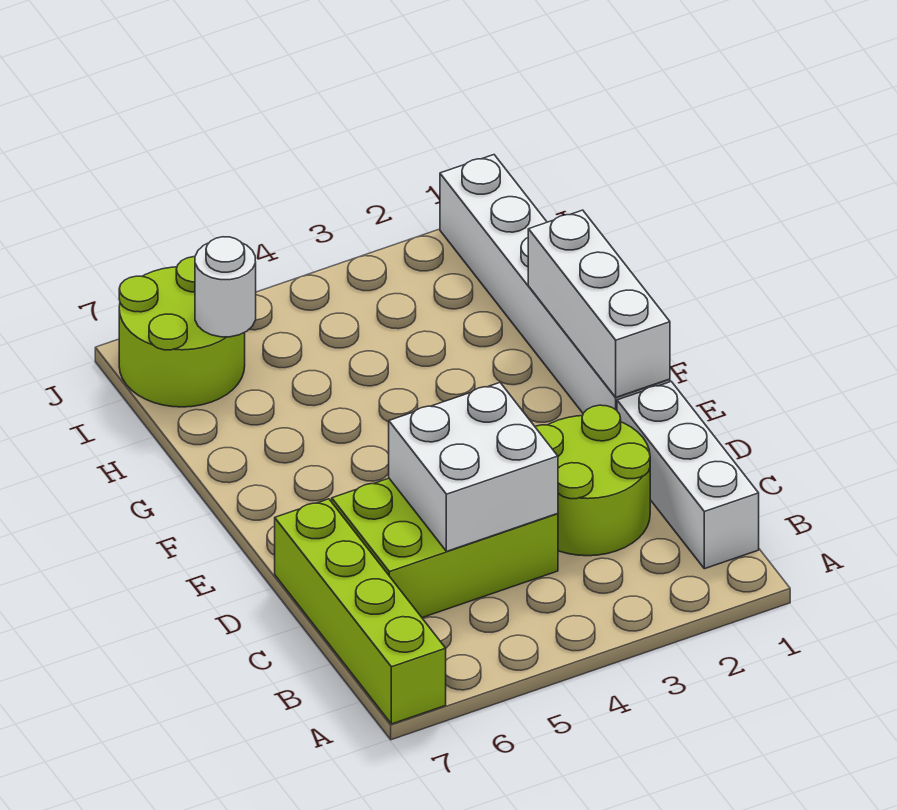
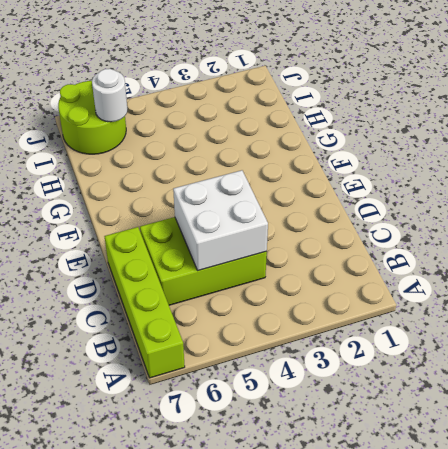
none -> white brick B1:D1 level 1
none -> lime round brick C2:D3 level 1

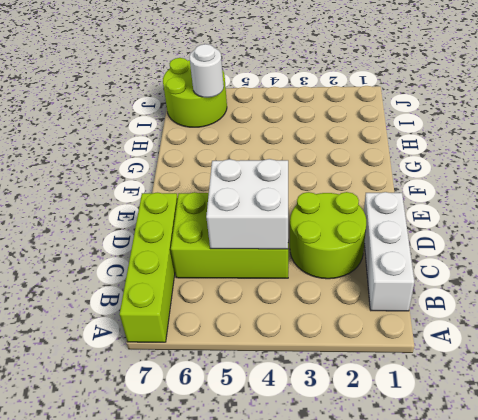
none -> white brick E1:J1 level 1
none -> white brick E1:G1 level 2

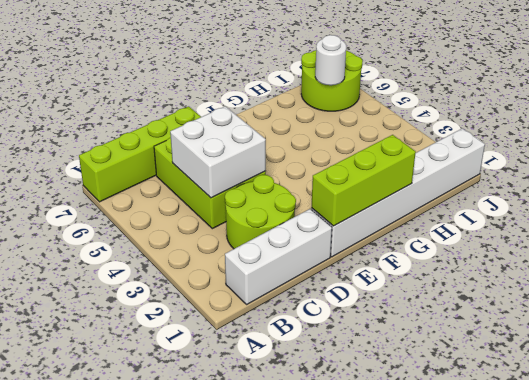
lime brick E1:G1 level 2 -> white brick E1:G1 level 2

